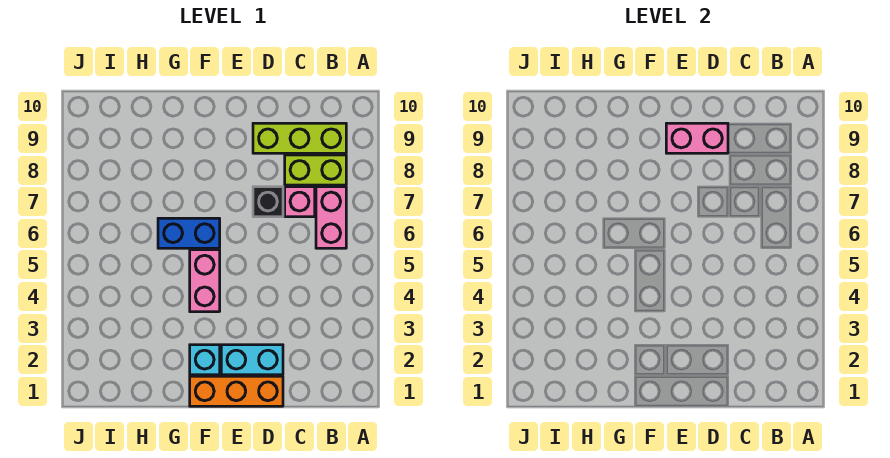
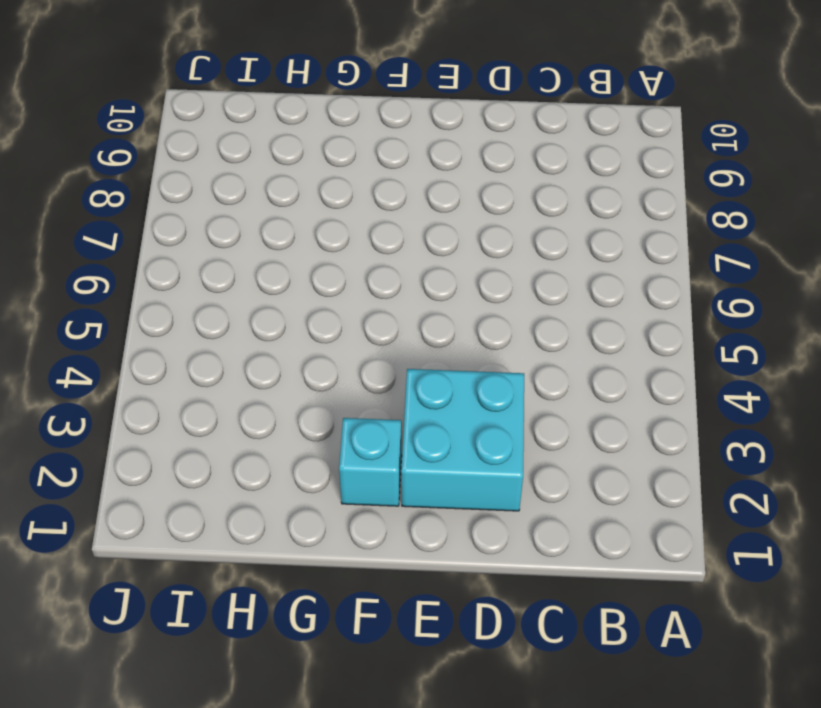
cyan brick D2:E3 level 1 -> cyan brick D2:E2 level 1
none -> pink brick B6:B7 level 1
none -> lime brick B8:C8 level 1

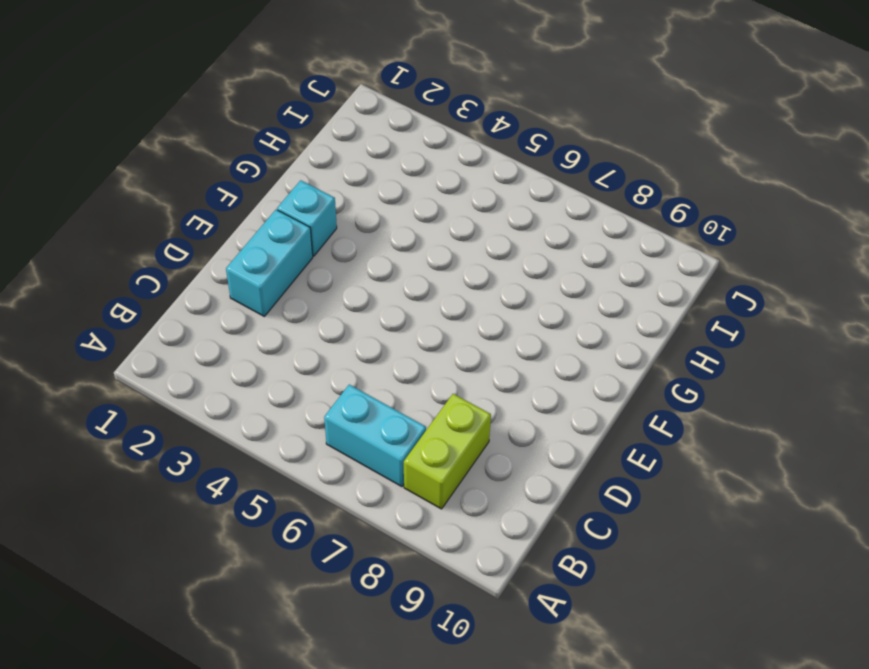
cyan brick B6:B7 level 1 -> pink brick B6:B7 level 1
none -> lime brick B9:D9 level 1
none -> pink brick C7 level 1

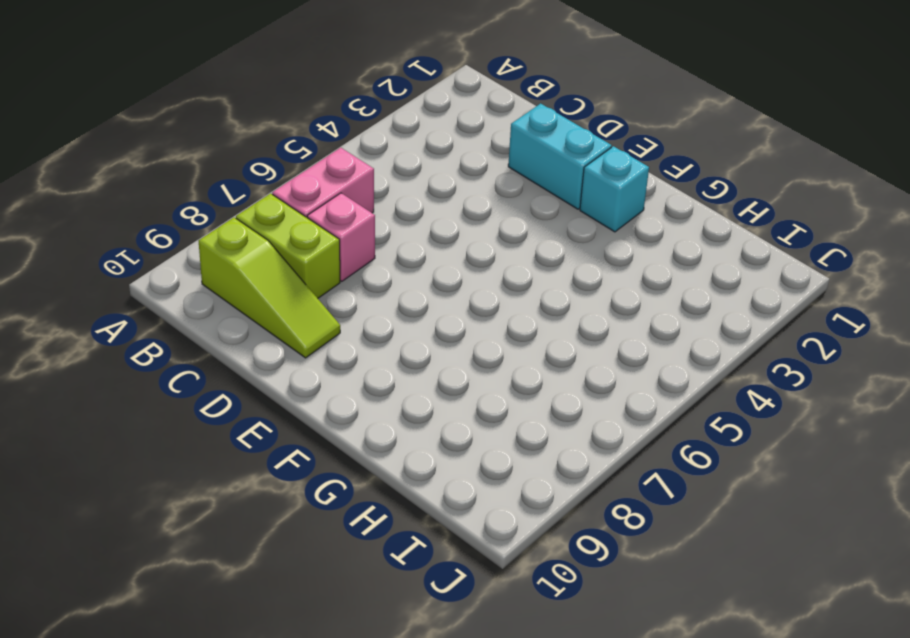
lime slope B9:D9 level 1 top B -> lime brick B9:D9 level 1
none -> orange brick D1:F1 level 1
none -> black brick D7 level 1

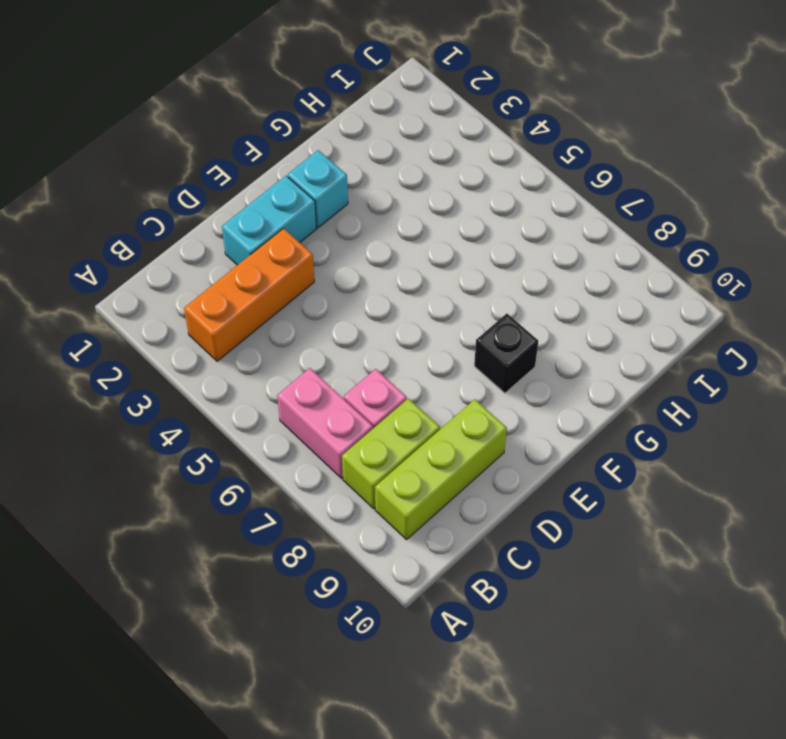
orange brick B3:D3 level 1 -> orange brick D1:F1 level 1
black brick F8 level 1 -> black brick D7 level 1
none -> pink brick F4:F5 level 1
none -> blue brick F6:G6 level 1

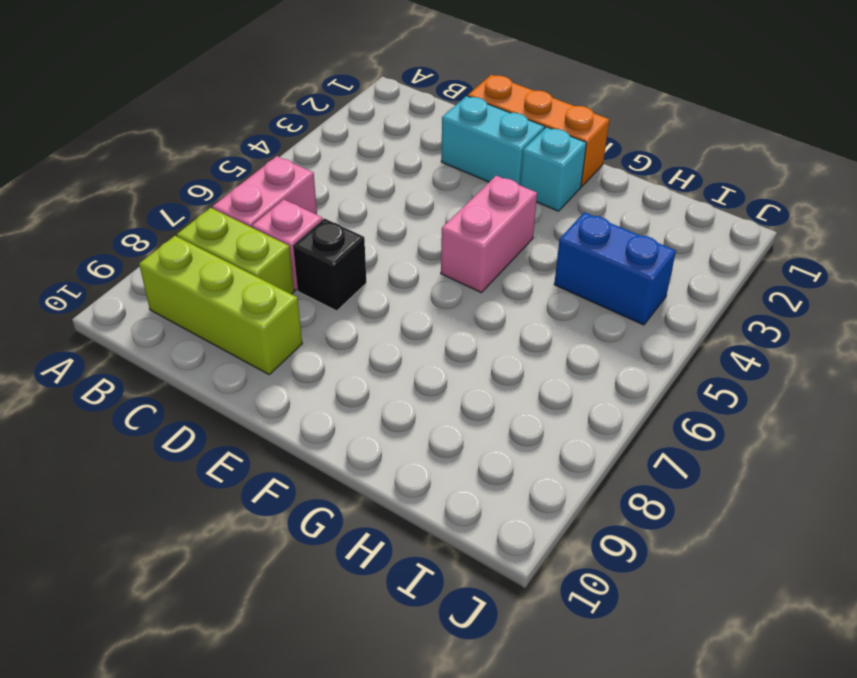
blue brick H4:I4 level 1 -> blue brick F6:G6 level 1
none -> pink brick D9:E9 level 2

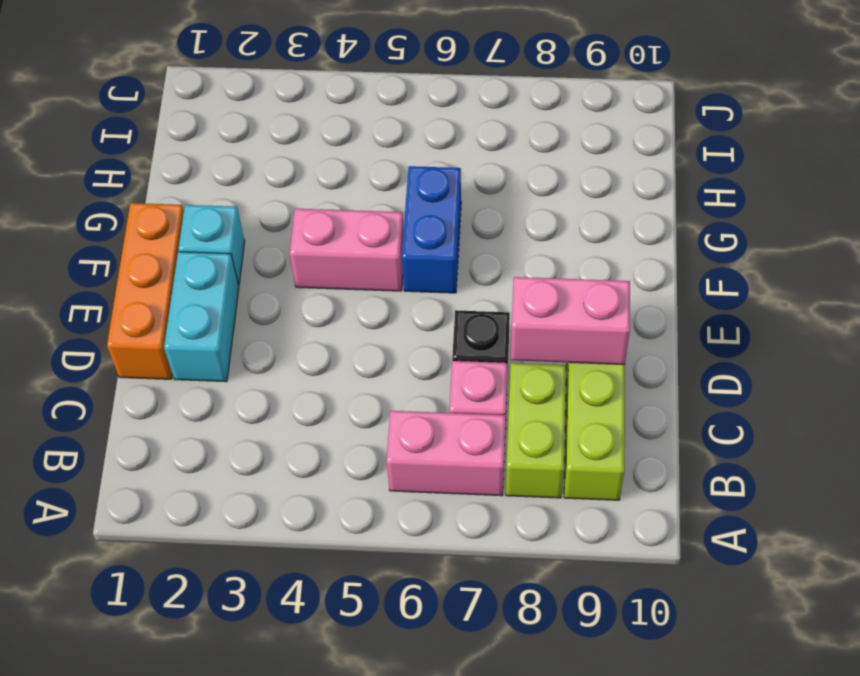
pink brick D8:D9 level 2 -> pink brick D9:E9 level 2

